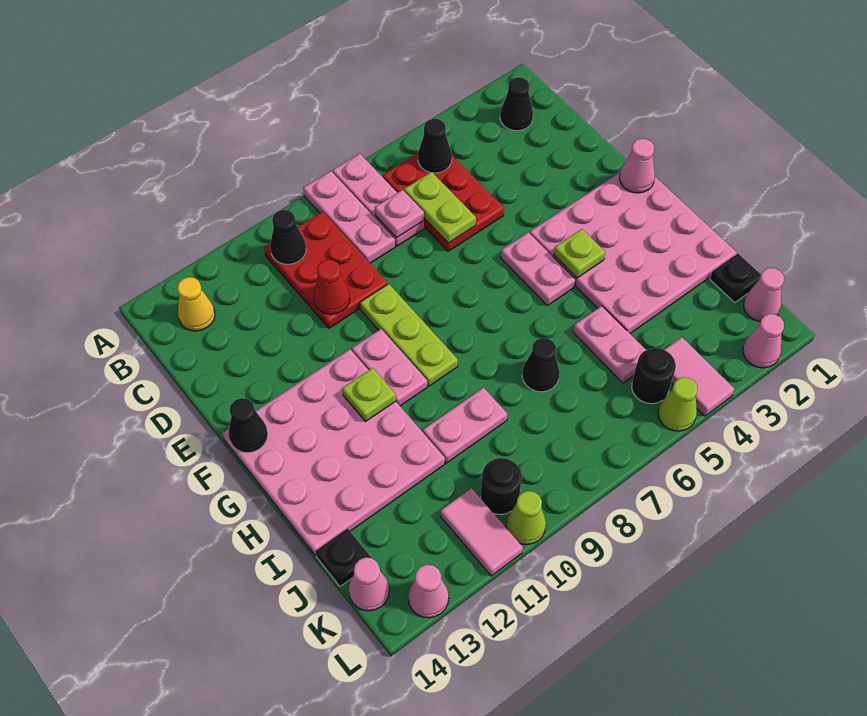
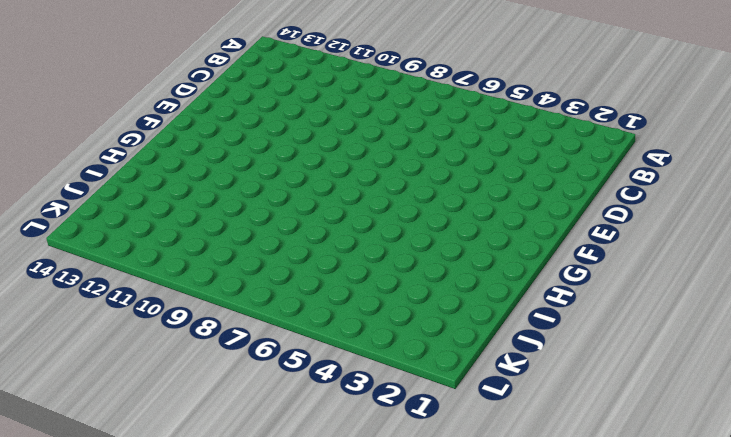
none -> pink plate A7:C7 level 1
none -> pink plate A8:C8 level 1
none -> black cone B2 level 1
none -> red plate B5:D6 level 1

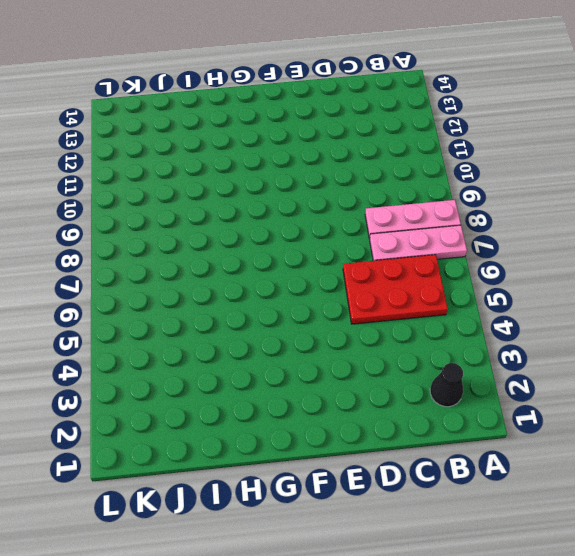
none -> red plate B9:D10 level 1
none -> yellow cone B13 level 1
none -> lime plate E9:G9 level 1
none -> pink plate F1:I4 level 1

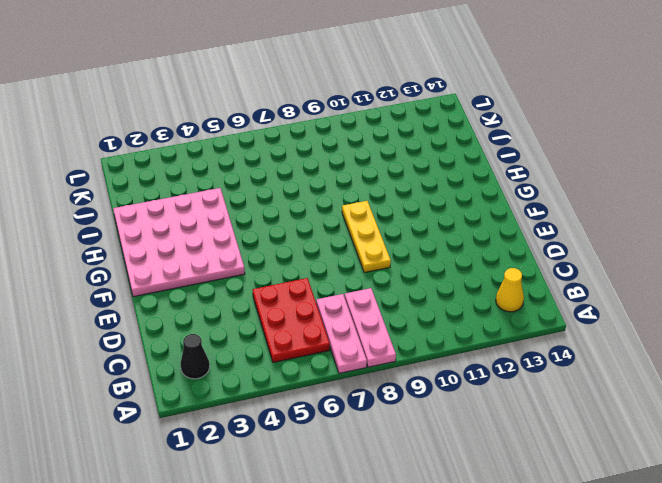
yellow plate E9:G9 level 1 -> lime plate E9:G9 level 1
none -> red plate B9:D10 level 1
none -> pink plate F5:G5 level 1
none -> pink plate F10:G10 level 1
none -> pink plate F11:I14 level 1

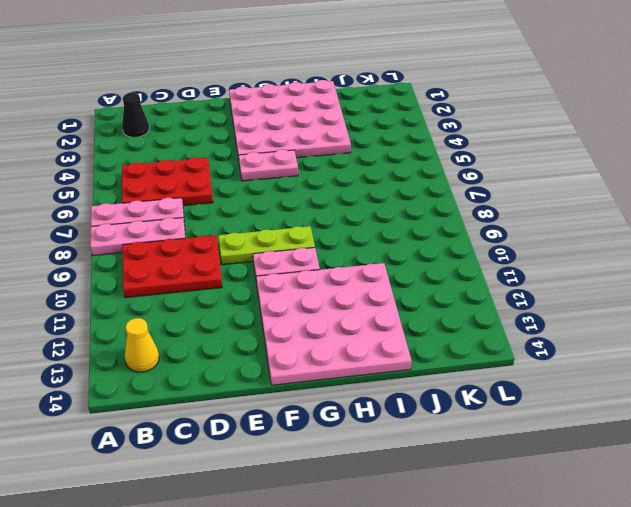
none -> pink plate I5:J5 level 1
none -> black cone I7 level 1
none -> pink plate I9:I10 level 1
none -> black plate J1 level 1

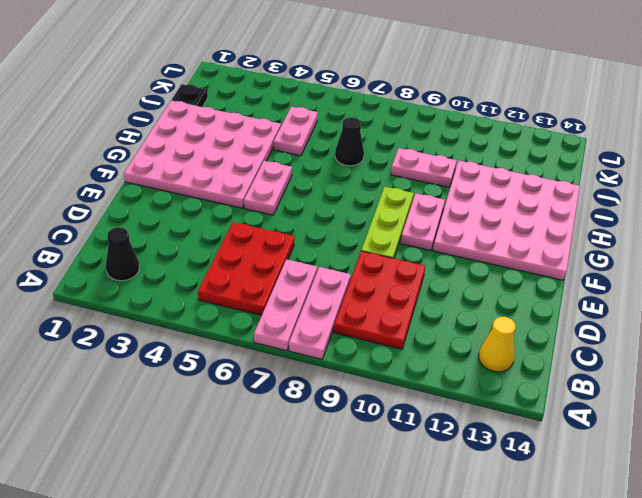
none -> black plate J14 level 1
none -> pink cone K1 level 1
none -> pink tile K4:L4 level 1
none -> black round brick K5 level 1

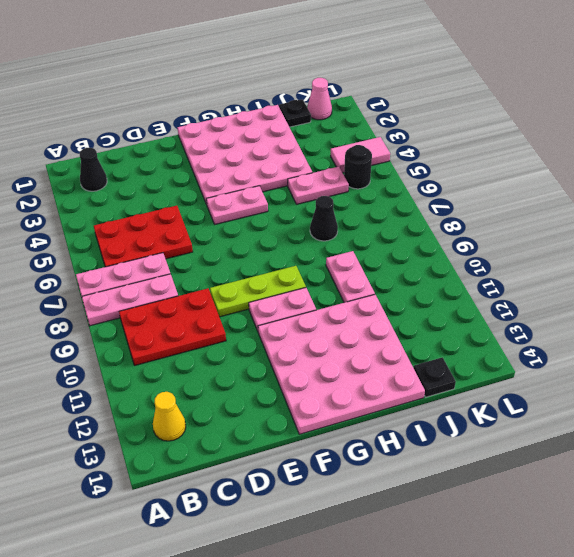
none -> black round brick K10 level 1
none -> pink tile K11:L11 level 1
none -> pink cone K14 level 1
none -> pink cone L2 level 1

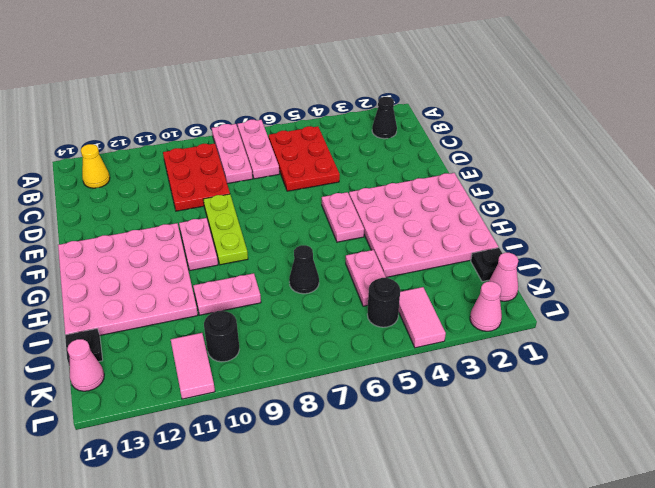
none -> lime cone L5 level 1
none -> lime cone L10 level 1
none -> pink cone L13 level 1
none -> black cone B5 level 2

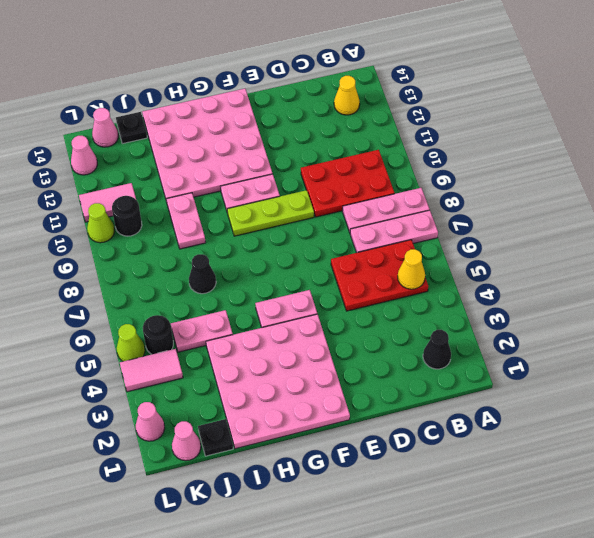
yellow cone B5 level 2 -> black cone B5 level 2
none -> black cone B10 level 2
none -> lime plate C6:D6 level 2
none -> pink plate C7 level 2
none -> red cone D10 level 2

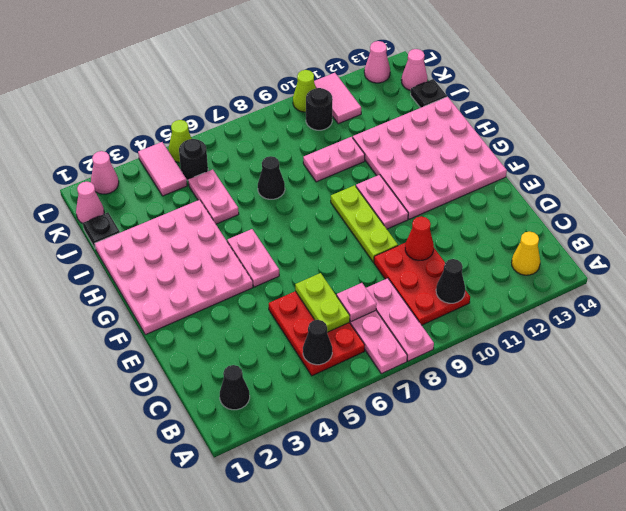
none -> pink cone F1 level 2
none -> black cone F14 level 2
none -> lime plate G4 level 2
none -> lime plate G11 level 2

